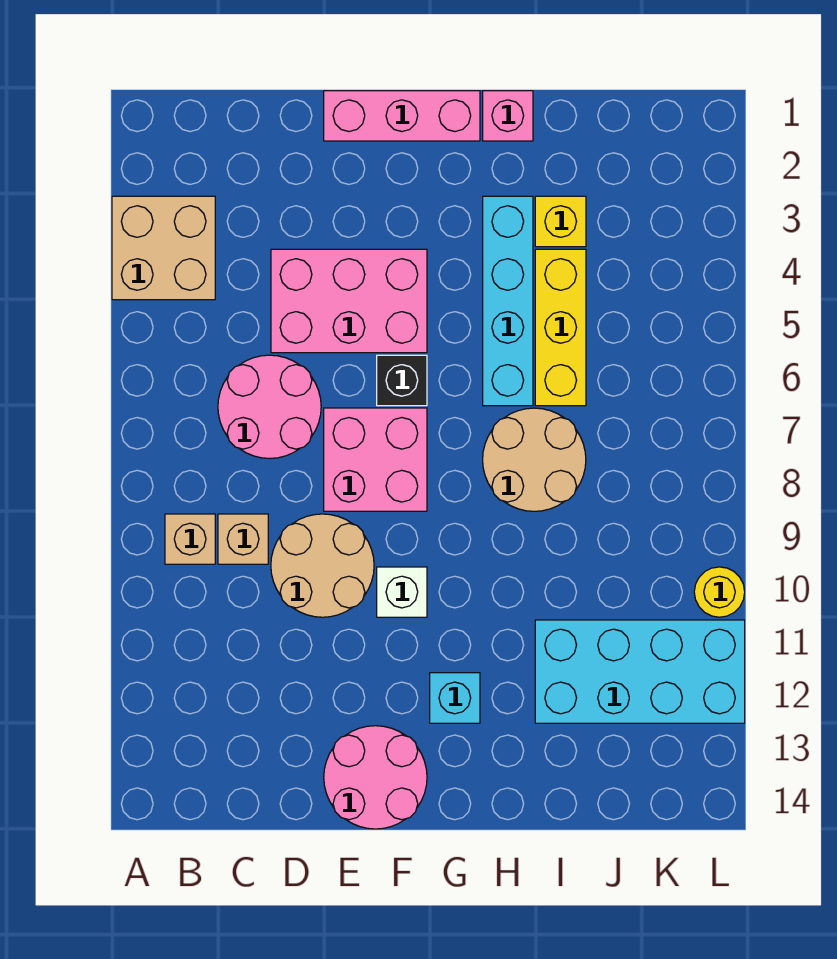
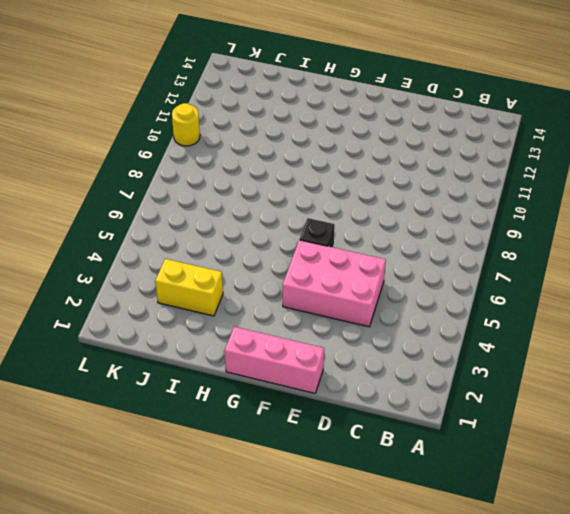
yellow brick I3:J3 level 1 -> yellow brick I3 level 1
none -> tan brick A3:B4 level 1
none -> tan brick B9 level 1
none -> pink round brick C6:D7 level 1

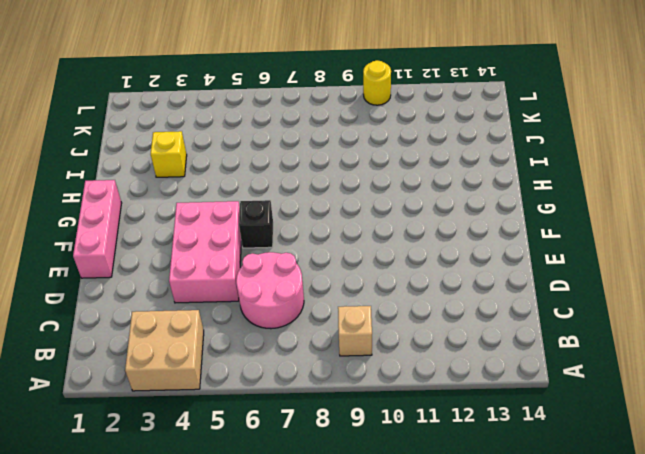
none -> tan brick C9 level 1
none -> tan round brick D9:E10 level 1
none -> pink brick E7:F8 level 1

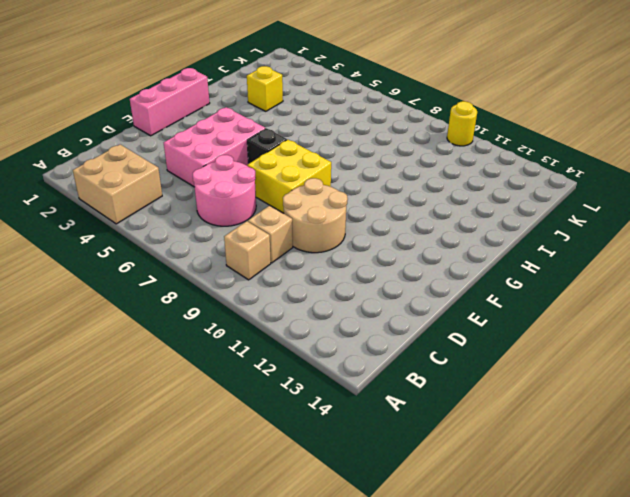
yellow brick E7:F8 level 1 -> pink brick E7:F8 level 1
none -> pink round brick E13:F14 level 1
none -> white brick F10 level 1
none -> cyan brick G12 level 1

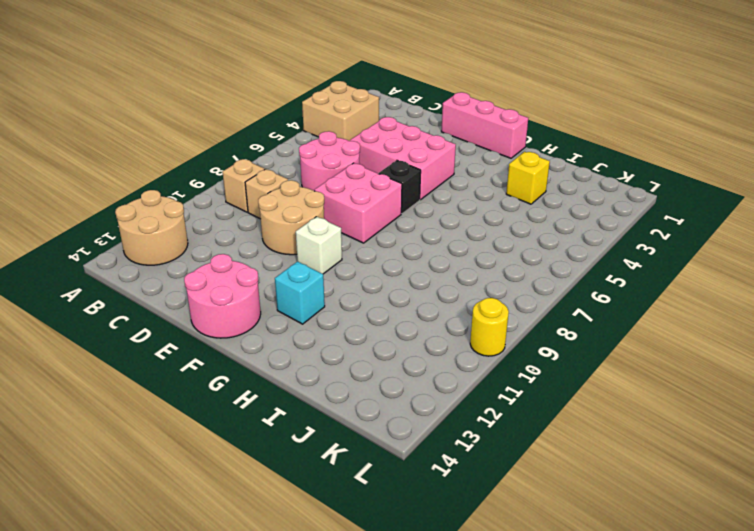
tan round brick A12:B13 level 1 -> tan round brick H7:I8 level 1
none -> pink brick H1 level 1
none -> cyan brick H3:H6 level 1
none -> yellow brick I4:I6 level 1

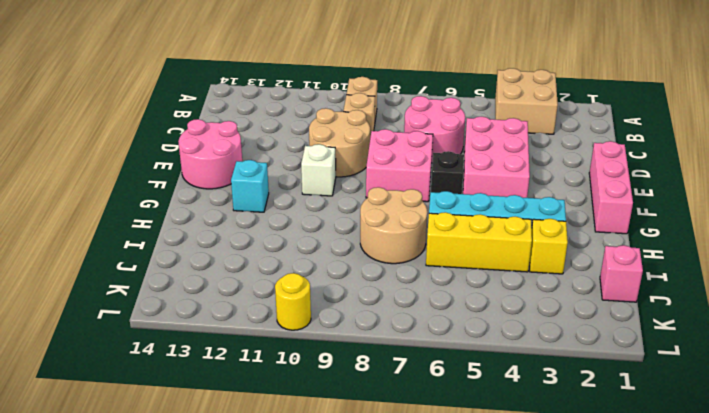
pink brick J1 level 1 -> pink brick H1 level 1
none -> cyan brick I11:L12 level 1

